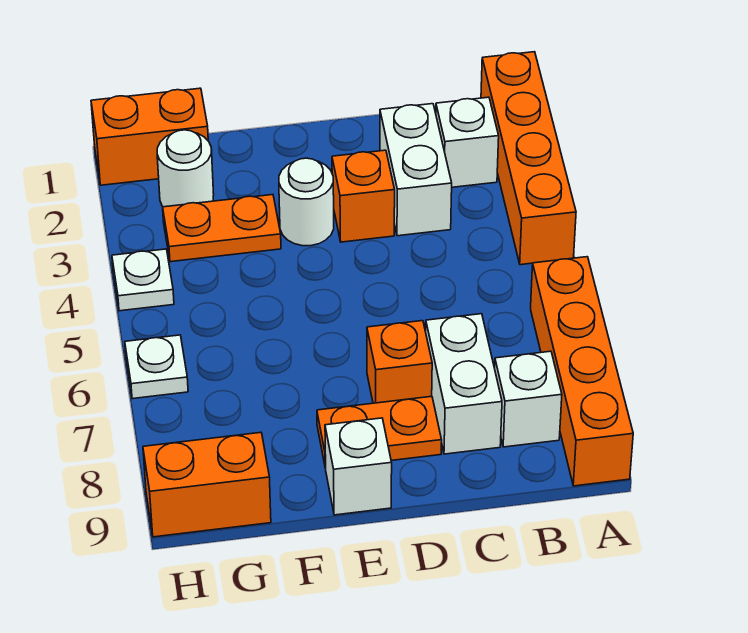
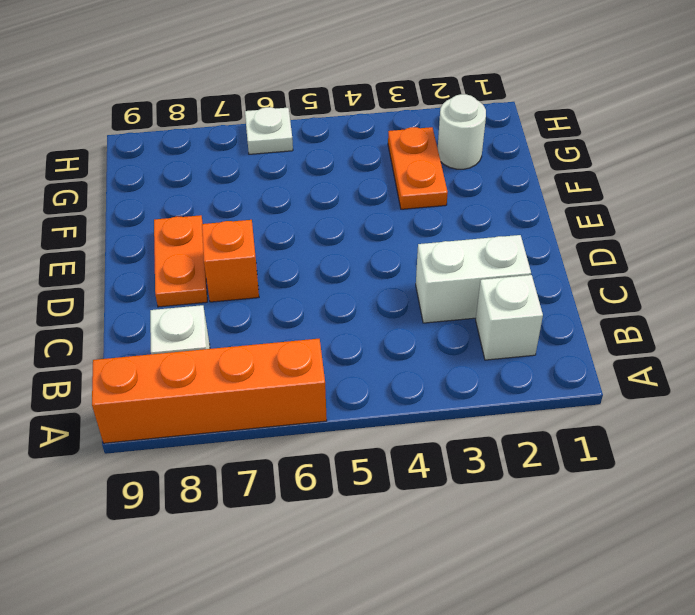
none -> orange brick A1:A4 level 1
none -> white brick C7:C8 level 1
none -> orange brick D3 level 1

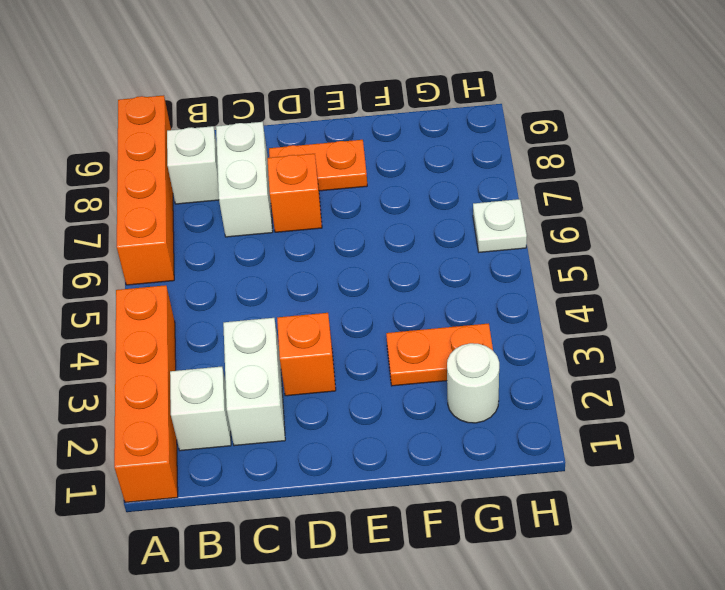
none -> white round brick E3 level 1
none -> white brick E9 level 1
none -> orange brick G1:H1 level 1

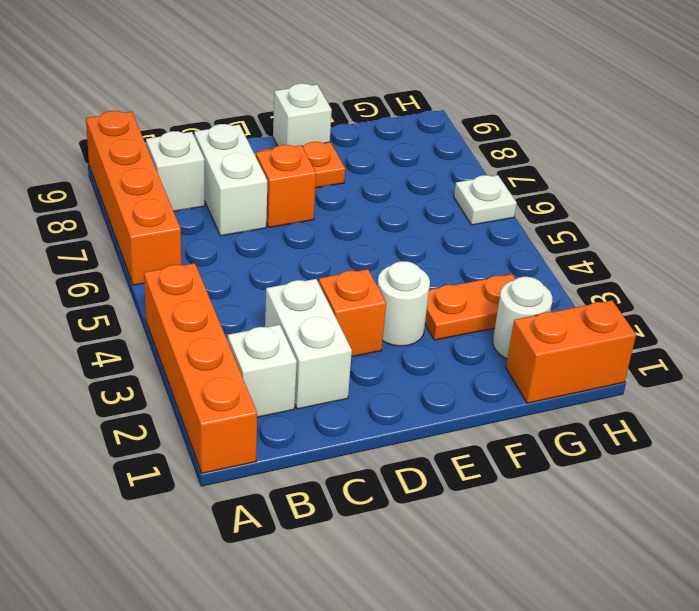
none -> orange brick G9:H9 level 1
none -> white plate H4 level 1

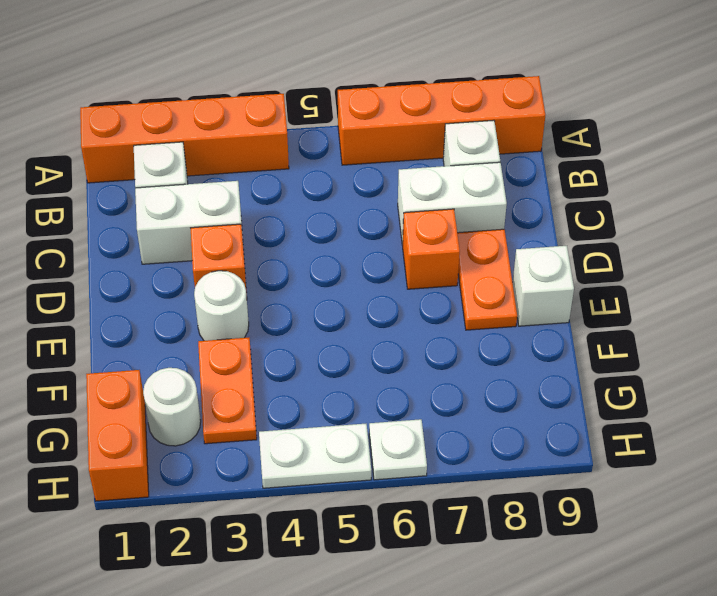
white plate H4:H5 level 1 -> white plate H4 level 1
none -> orange brick G9:H9 level 1

